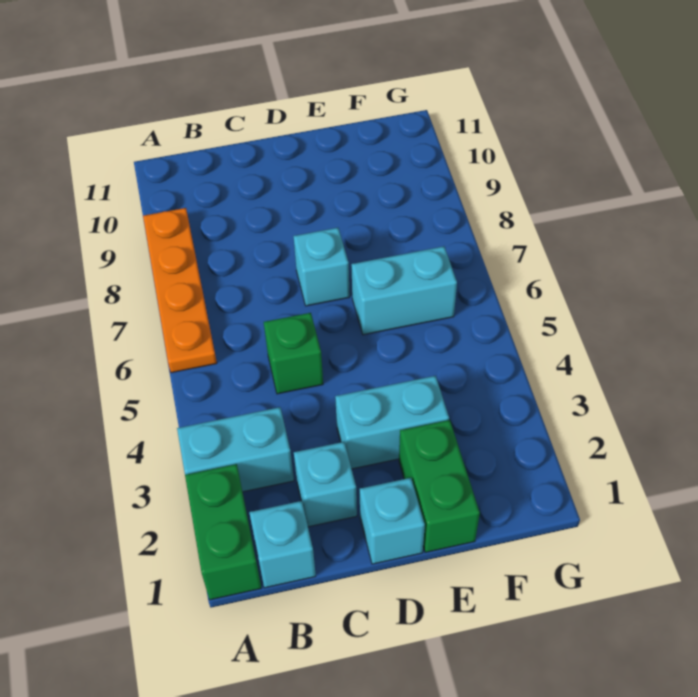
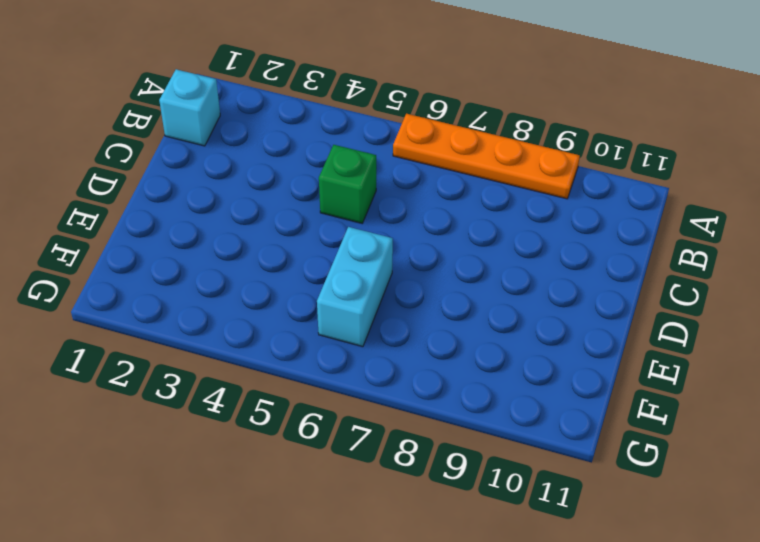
none -> green brick A1:A2 level 1
none -> cyan brick A3:B3 level 1

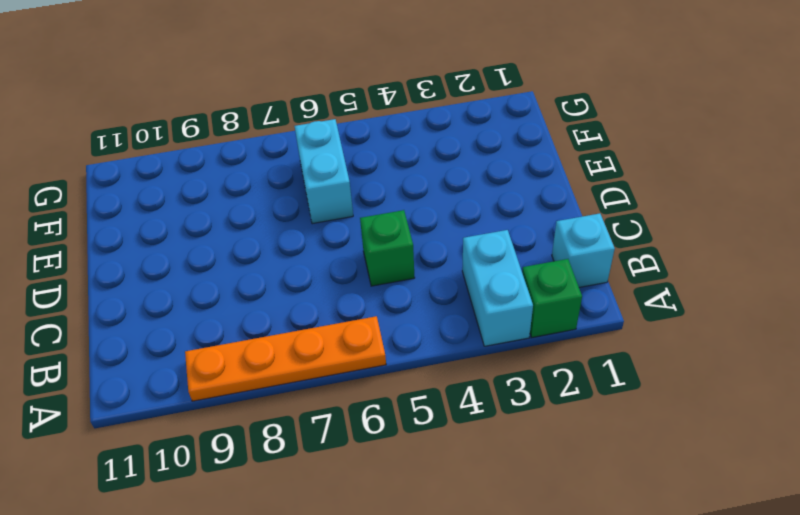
green brick A2 level 1 -> green brick A1:A2 level 1
none -> cyan brick C2 level 1
none -> cyan brick D1 level 1

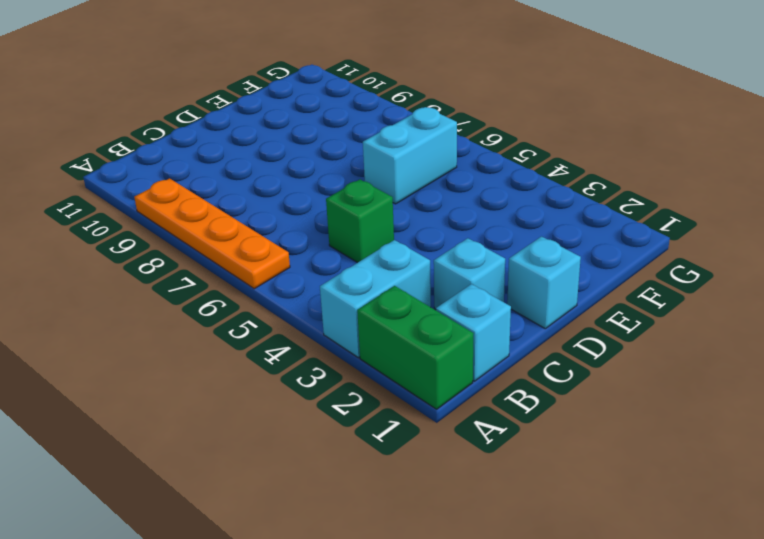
none -> cyan brick D3:E3 level 1
none -> cyan brick D7 level 1

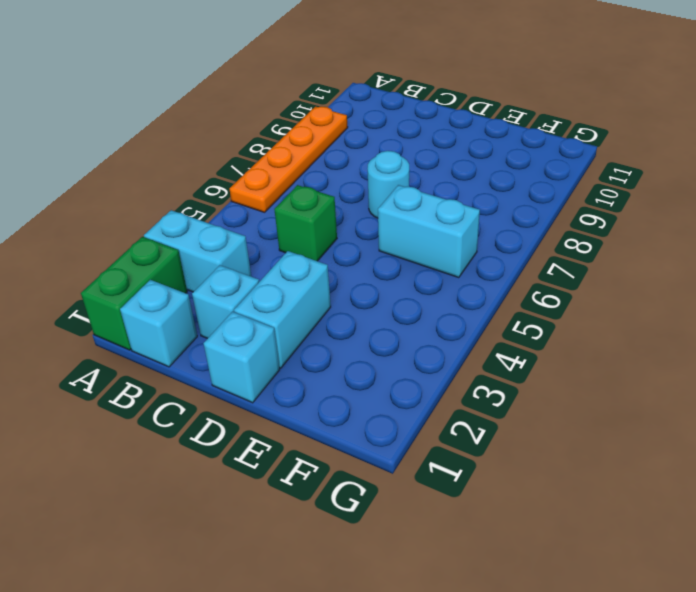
cyan brick D2:D3 level 1 -> cyan brick D3:E3 level 1
cyan round brick D7 level 1 -> cyan brick D7 level 1
none -> green brick E1:E2 level 1

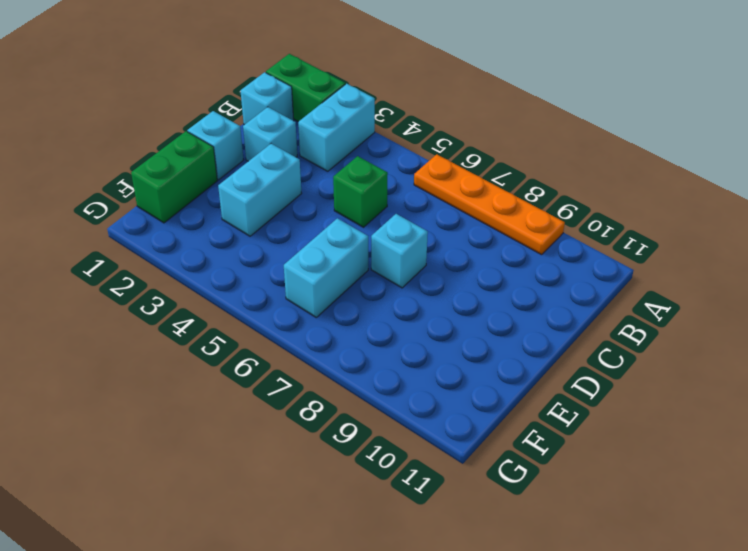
green brick E1:F1 level 1 -> green brick E1:E2 level 1

